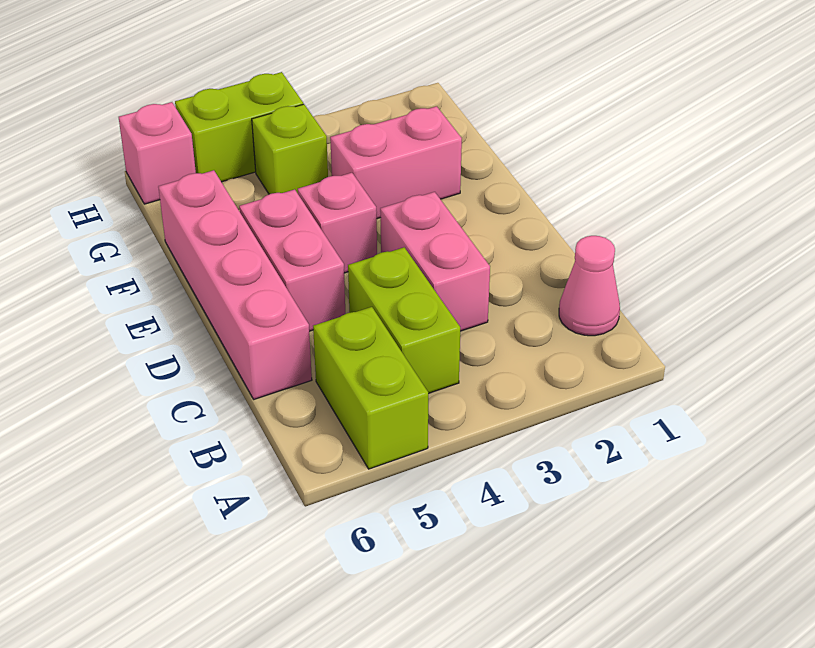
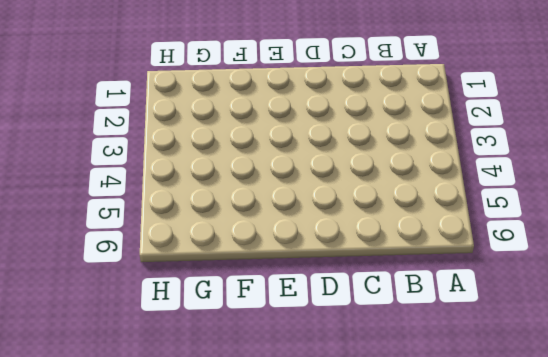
none -> lime brick A5:B5 level 1
none -> pink cone B1 level 1

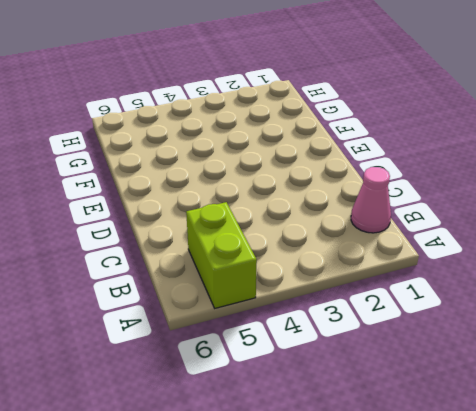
none -> lime brick B4:C4 level 1
none -> pink brick C3:D3 level 1

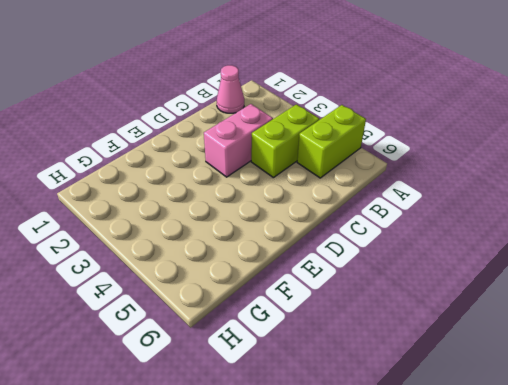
none -> pink brick C6:F6 level 1
none -> pink brick D5:E5 level 1

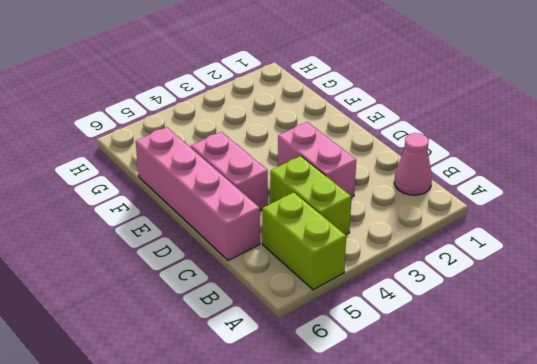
none -> pink brick E4 level 1
none -> pink brick F2:F3 level 1

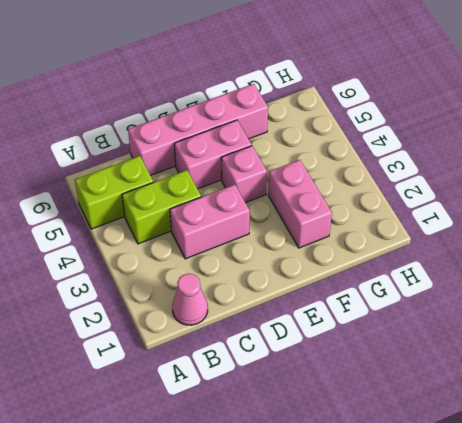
none -> lime brick G4 level 1
none -> lime brick H4:H5 level 1

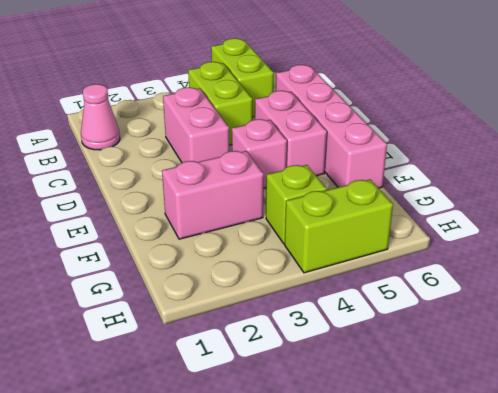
none -> pink brick H6 level 1

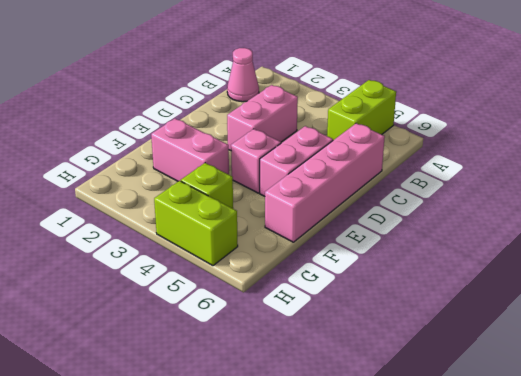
none -> lime brick B4:C4 level 1
none -> pink brick H6 level 1

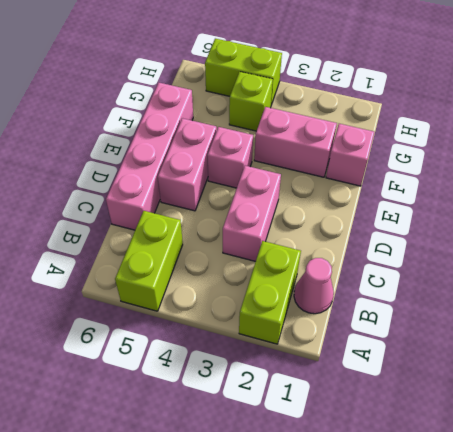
lime brick A2:B2 level 1 -> lime brick B4:C4 level 1
pink brick F1 level 1 -> pink brick H6 level 1

